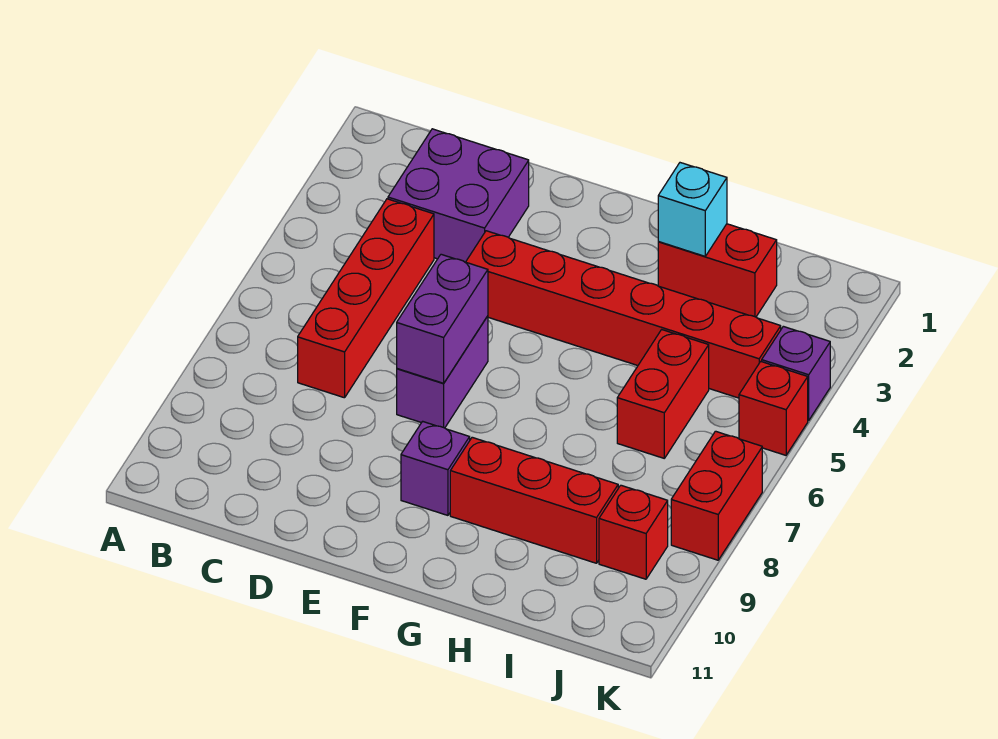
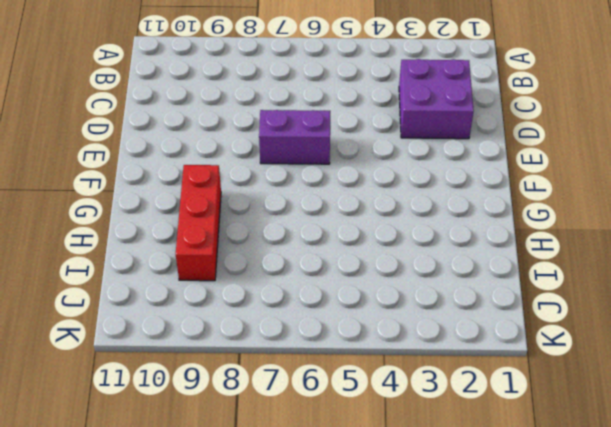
none -> red brick C4:C7 level 1
none -> red brick E4:J4 level 1
none -> purple brick F9 level 1

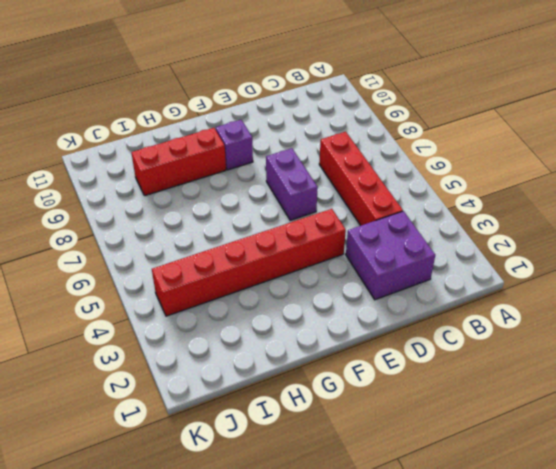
none -> red brick H2:I2 level 1
none -> red brick I5:I6 level 1
none -> red brick J9 level 1

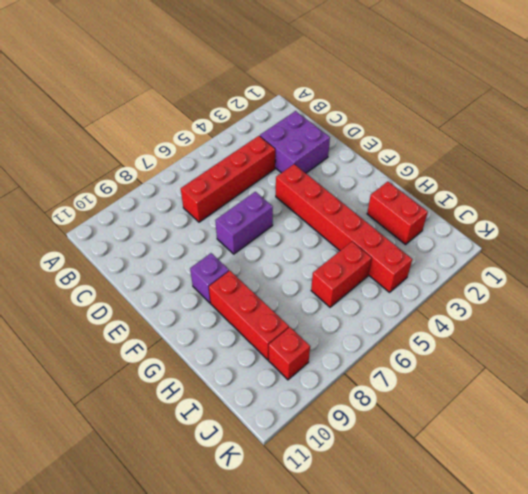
none -> purple brick K4 level 1
none -> red brick K5 level 1
none -> red brick K7:K8 level 1

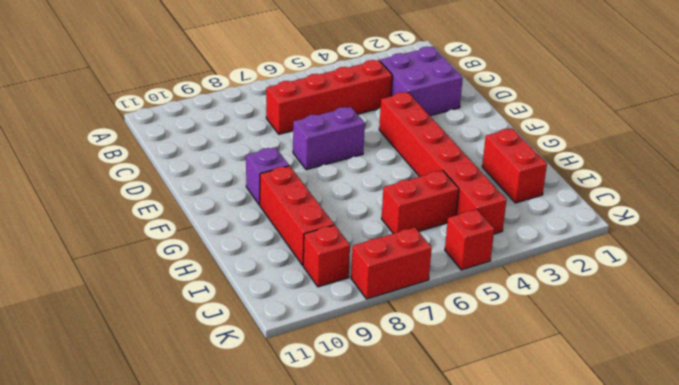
none -> purple brick K4 level 1
none -> purple brick E6:E7 level 2
none -> cyan brick H2 level 2

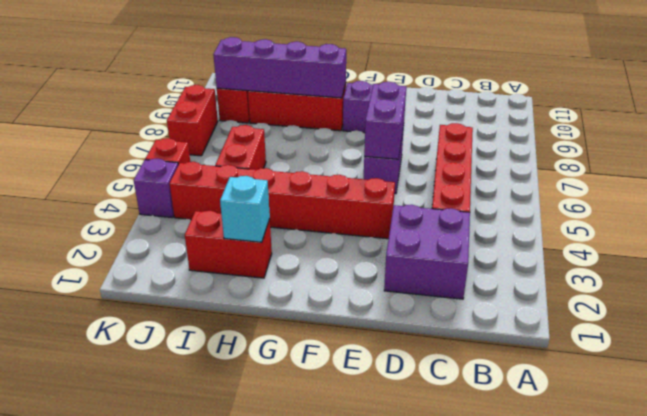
purple brick G9:J9 level 2 -> none

